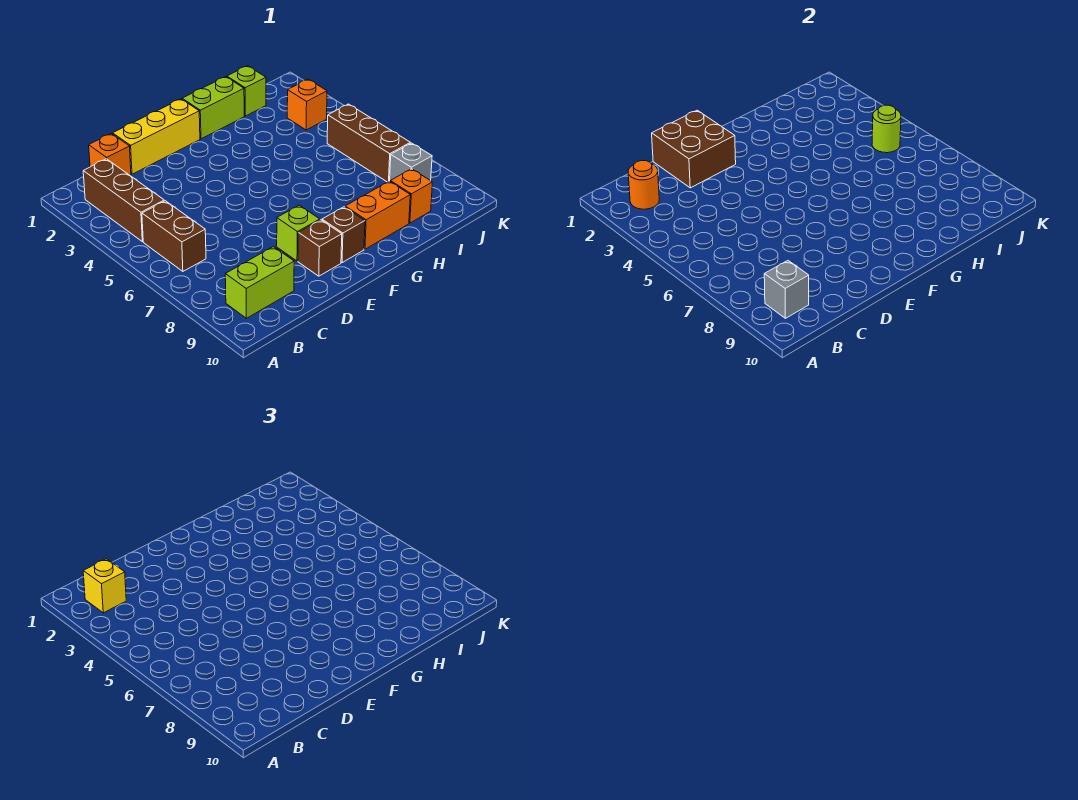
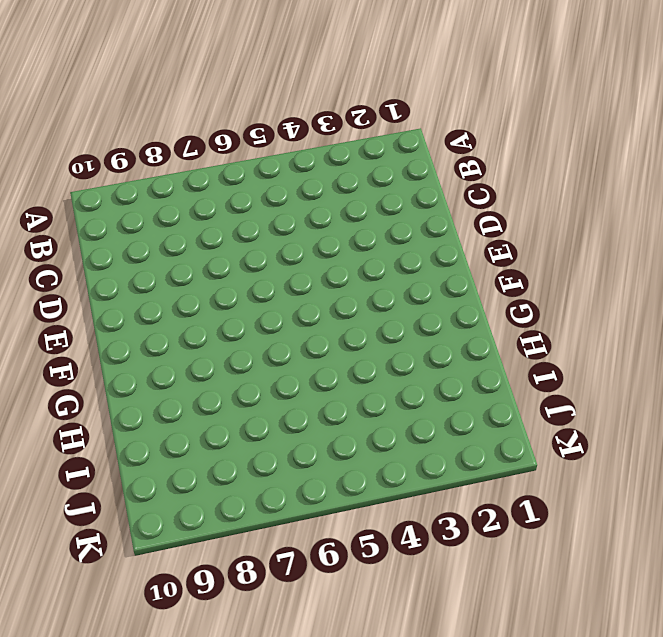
none -> brown brick B2:B4 level 1
none -> brown brick B5:B6 level 1
none -> lime brick B9:C9 level 1

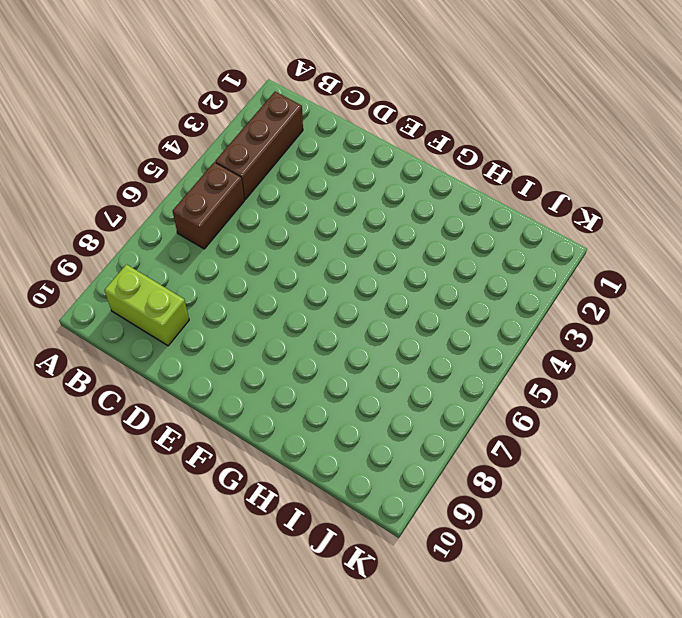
none -> orange brick C1 level 1
none -> yellow brick D1:F1 level 1
none -> lime brick E8 level 1

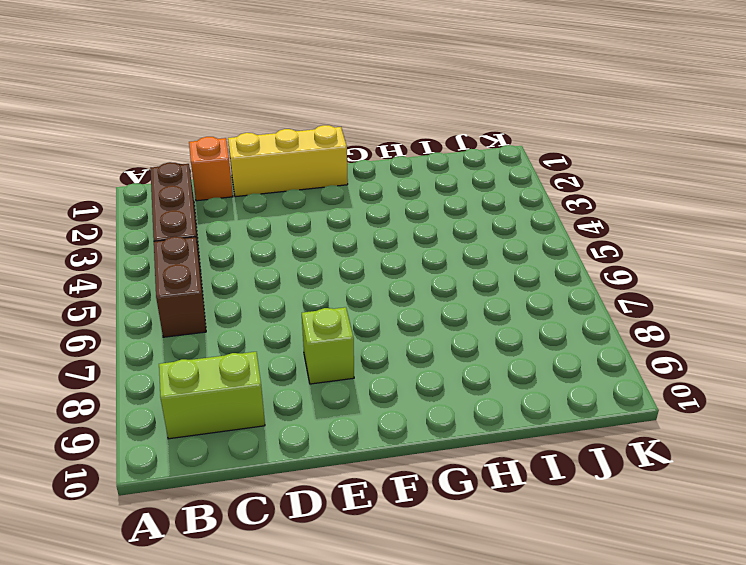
none -> brown brick E9 level 1
none -> brown brick F9 level 1
none -> lime brick G1:H1 level 1

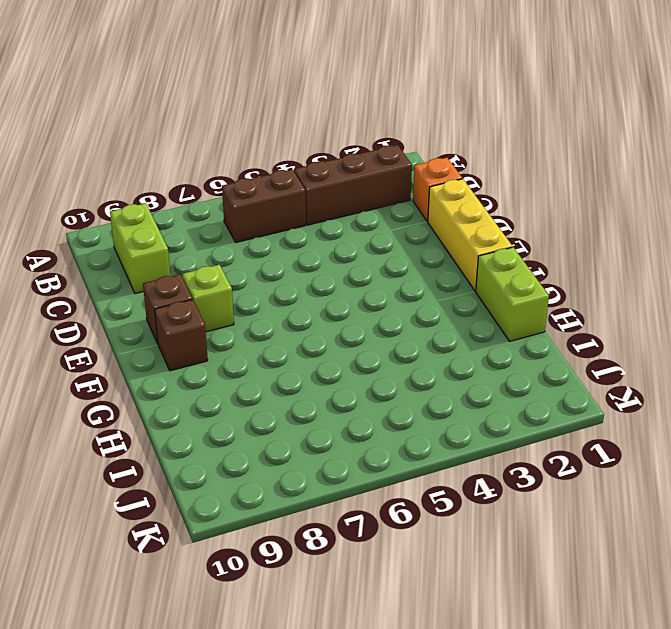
none -> orange brick G9:H9 level 1
none -> lime brick I1 level 1
none -> orange brick I9 level 1

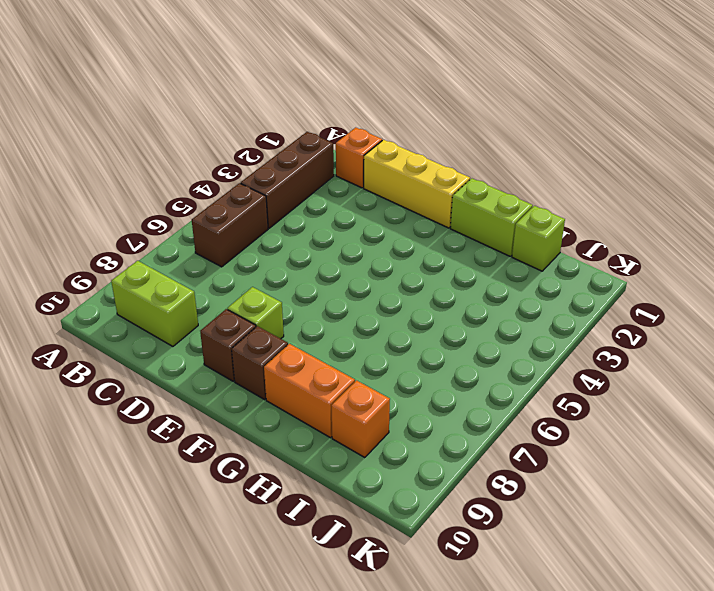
none -> orange brick J3 level 1
none -> brown brick J5:J7 level 1
none -> grey brick J8 level 1

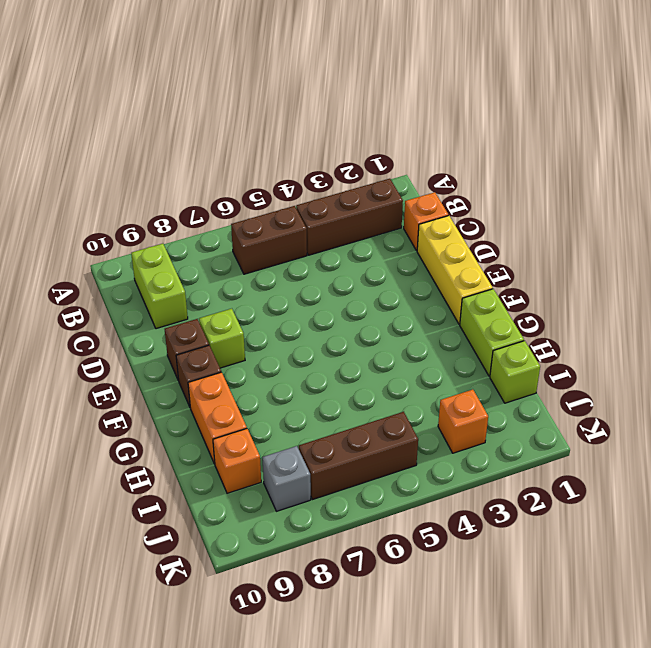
none -> orange round brick B2 level 2
none -> grey brick B9 level 2
none -> brown brick D1:E2 level 2

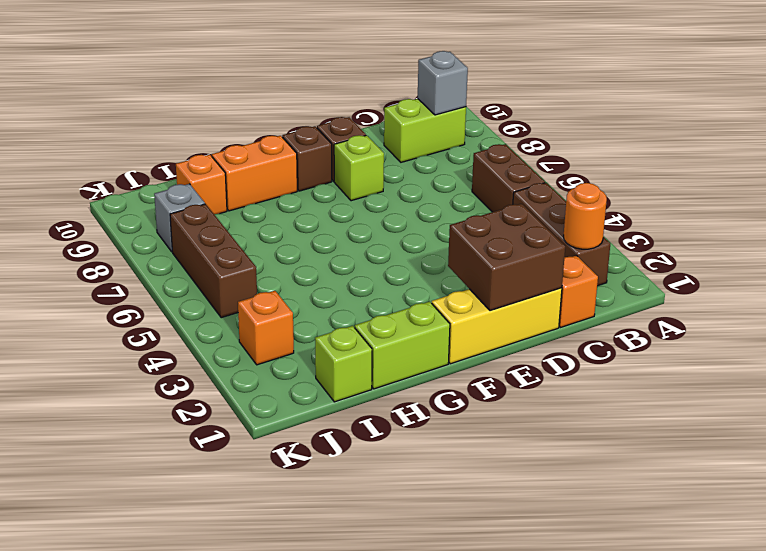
none -> lime round brick J5 level 2
none -> yellow brick B2 level 3

